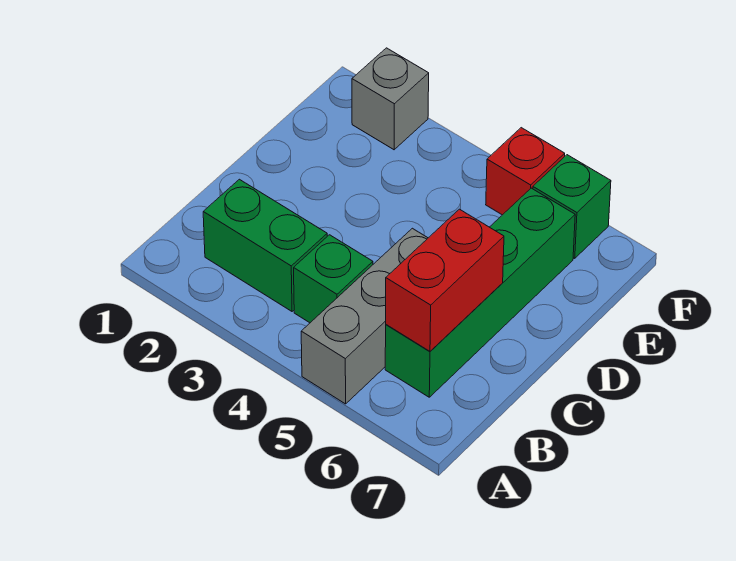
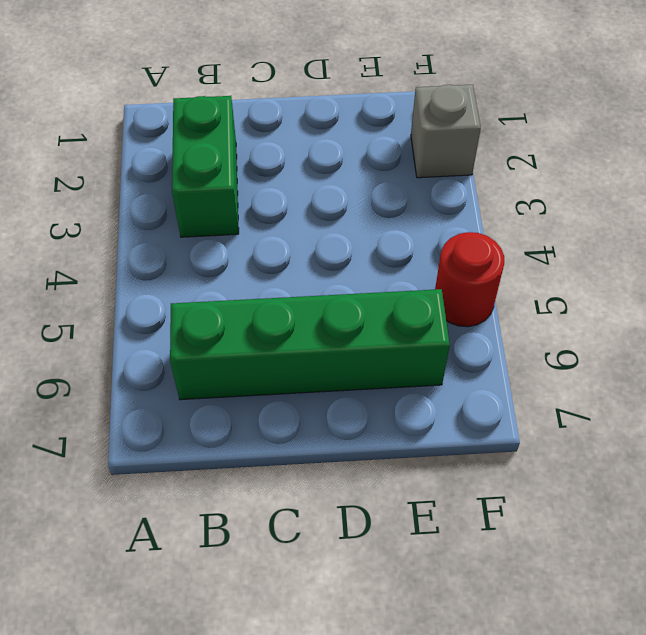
red round brick F5 level 1 -> red brick F5 level 1
none -> grey brick A5:C5 level 1
none -> green brick B4 level 1

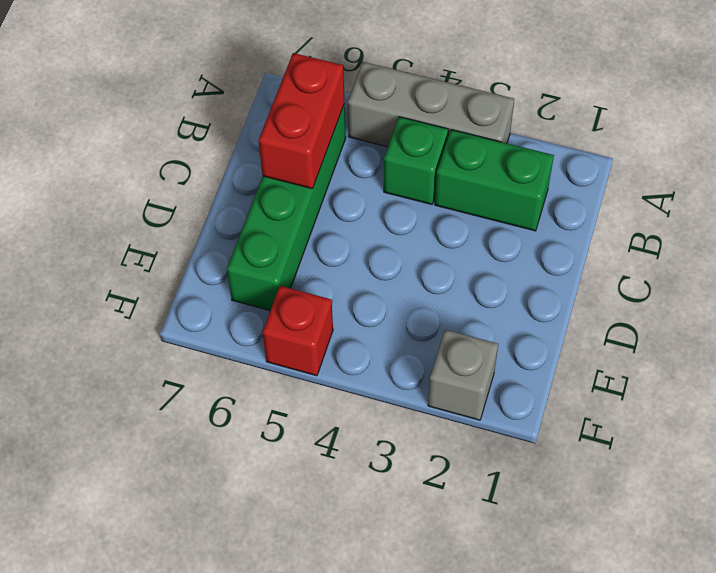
grey brick A3:A5 level 1 -> grey brick A5:C5 level 1
none -> green brick F6 level 1

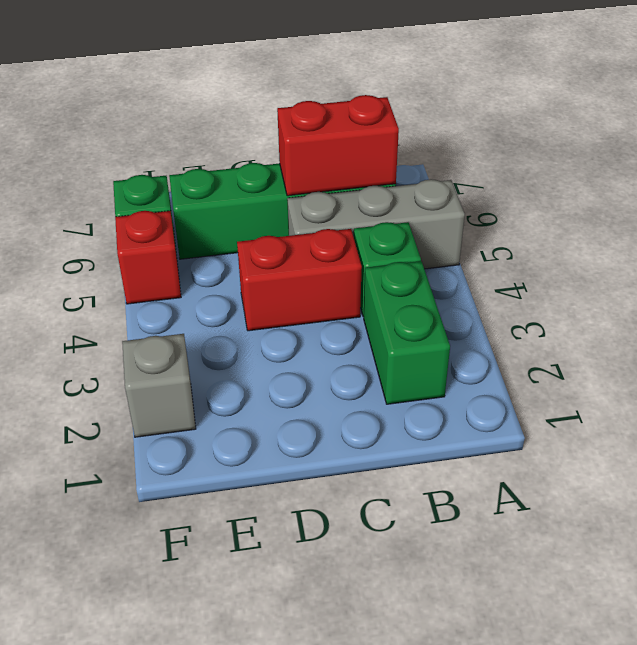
red brick C4:D4 level 1 -> none

